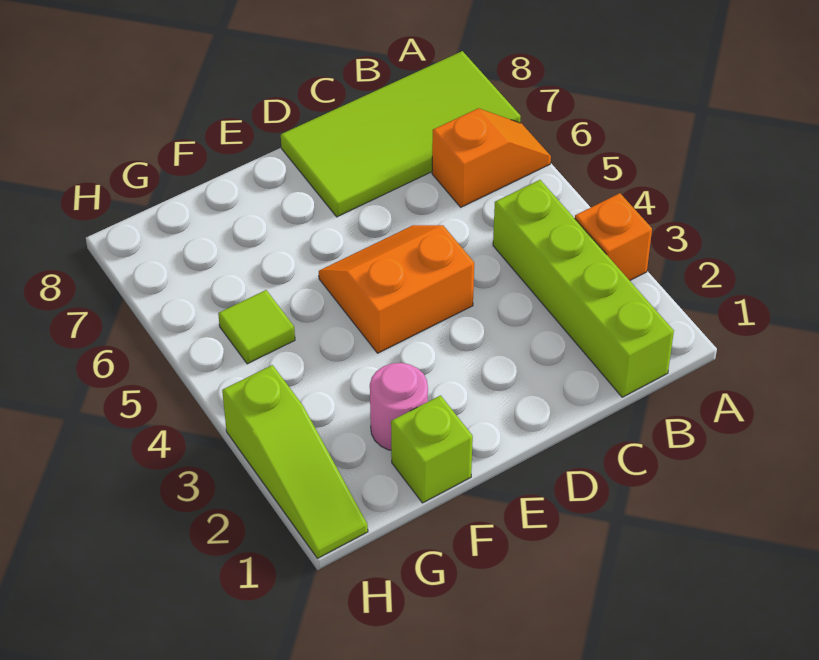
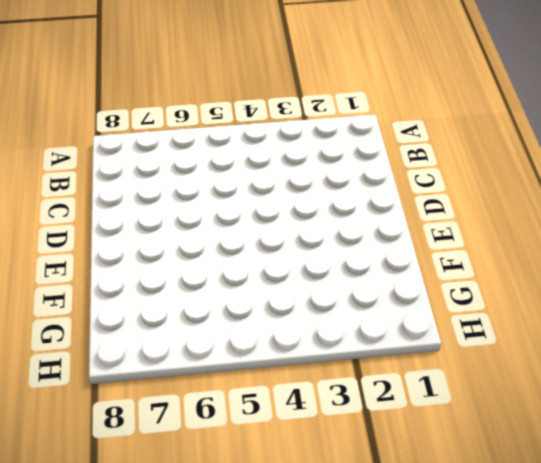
none -> orange brick A3 level 1
none -> orange slope A6:B6 level 1 top B

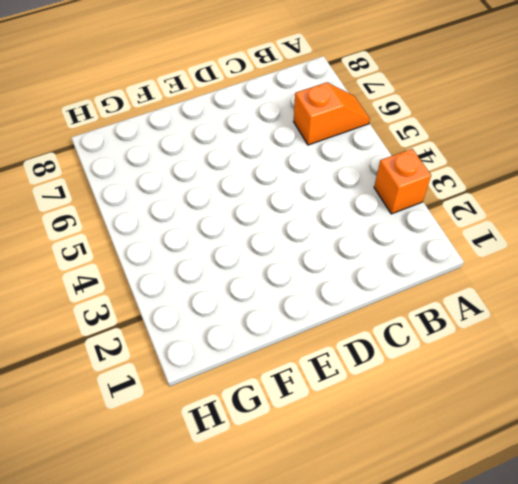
none -> lime tile A7:D8 level 1
none -> lime brick B1:B4 level 1

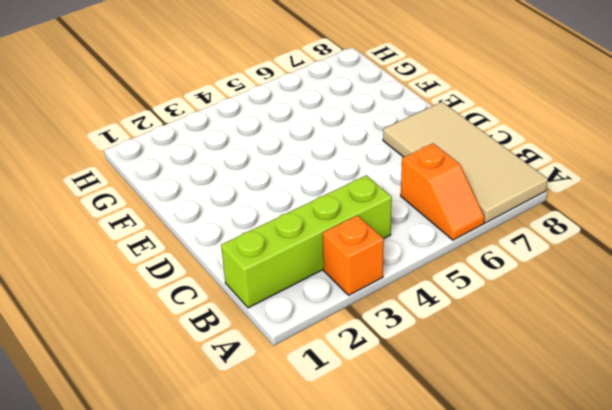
tan tile A7:D8 level 1 -> lime tile A7:D8 level 1
none -> orange slope D4:E5 level 1 top 4
none -> lime brick F1 level 1

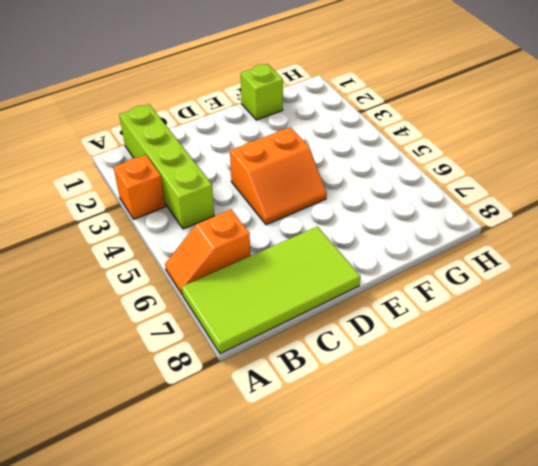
none -> pink round brick F2 level 1
none -> lime tile G5 level 1

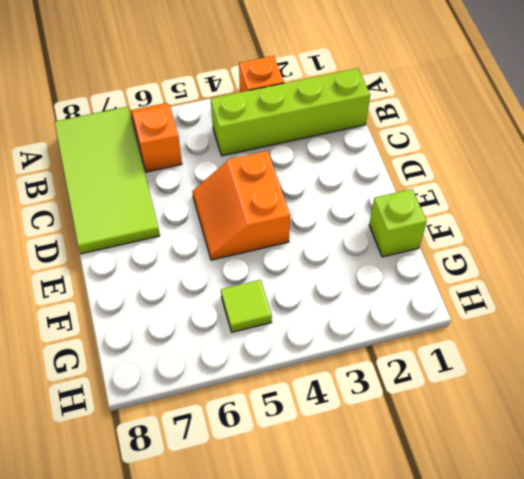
none -> pink round brick F2 level 1
none -> lime slope H1:H3 level 1 top 3

